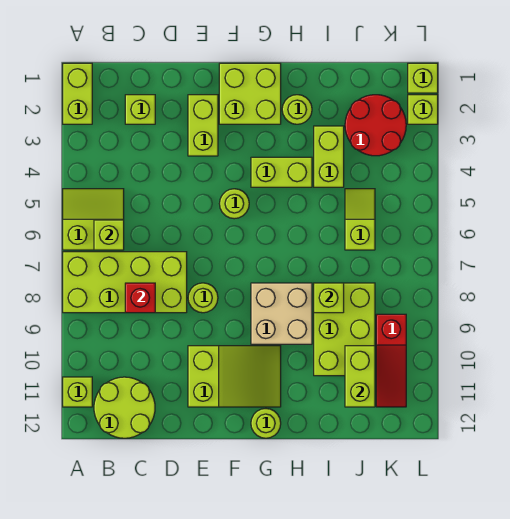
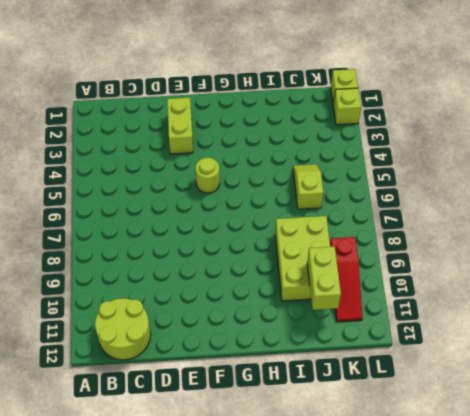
none -> lime brick A1:A2 level 1
none -> lime slope A5:B6 level 1 top 6
none -> lime brick A7:D8 level 1

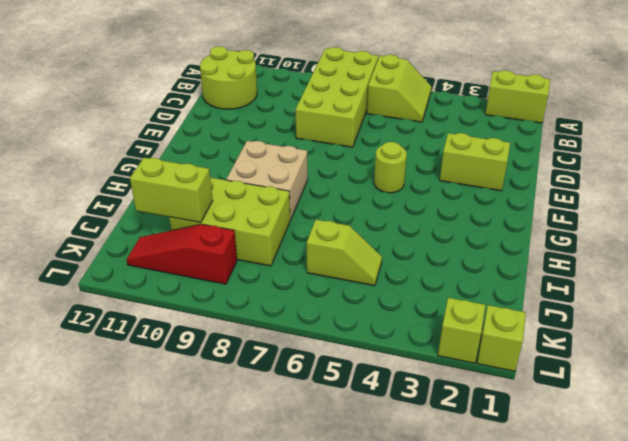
none -> lime brick A11 level 1
none -> lime brick C2 level 1
none -> lime round brick E8 level 1

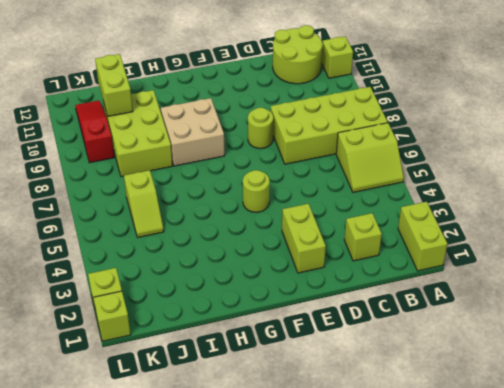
none -> lime slope E10:G11 level 1 top E
none -> lime brick F1:G2 level 1
none -> lime brick G4:H4 level 1

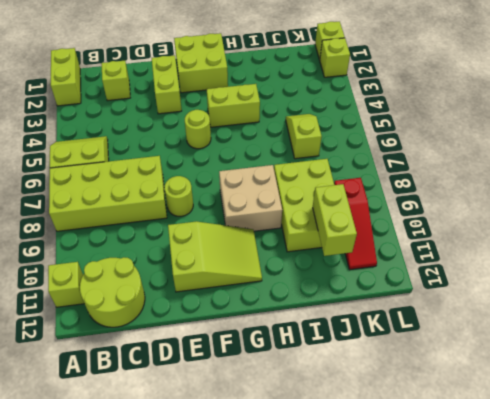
none -> lime round brick G12 level 1
none -> lime round brick H2 level 1
none -> lime brick I3:I4 level 1

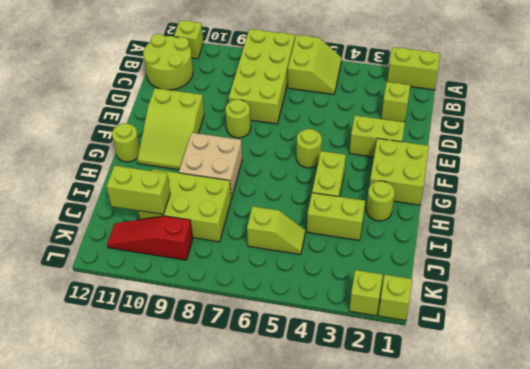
none -> red round brick J2:K3 level 1
none -> lime brick B6 level 2
none -> red brick C8 level 2

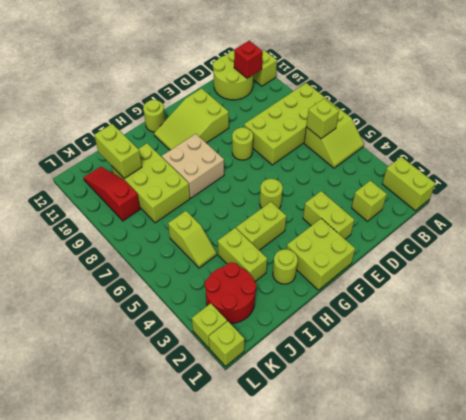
red brick B11 level 2 -> red brick C8 level 2
none -> lime brick I8 level 2

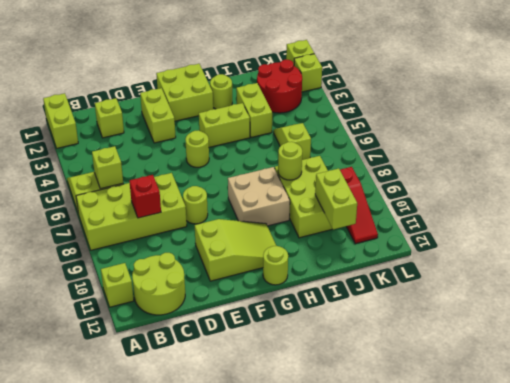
lime round brick I8 level 2 -> lime brick I8 level 2

